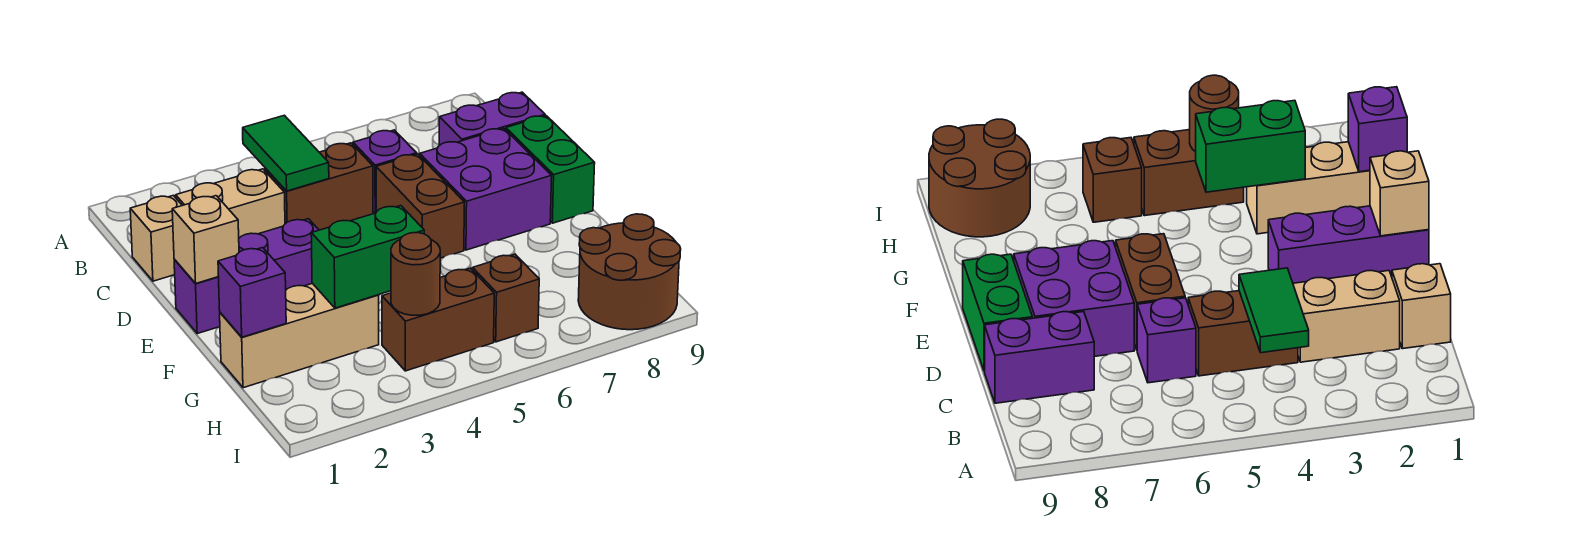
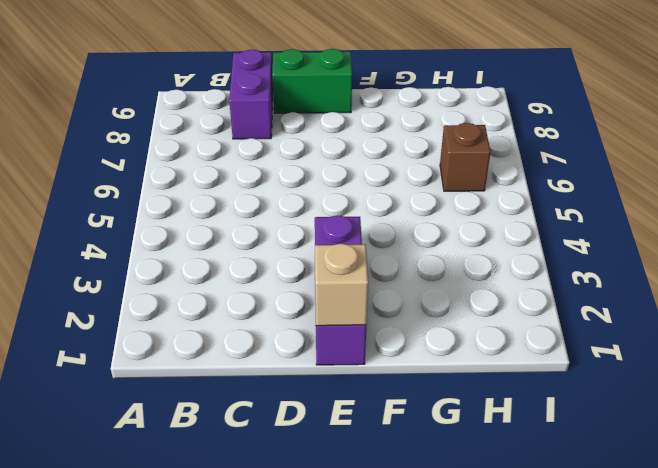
none -> tan brick C1 level 1
none -> tan brick C2:C3 level 1
none -> brown brick C4:C5 level 1

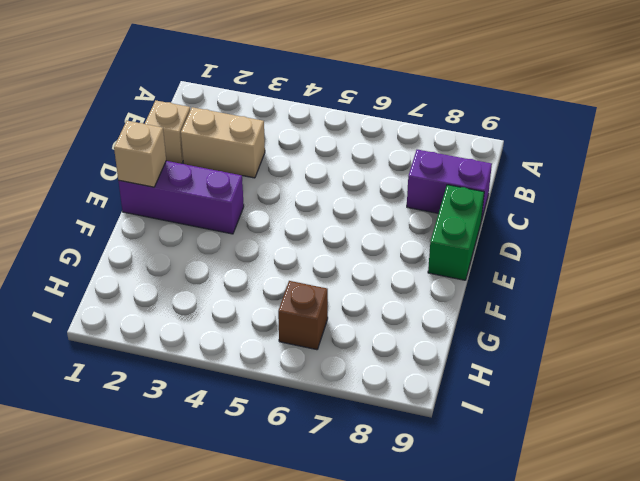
none -> brown brick C4:C5 level 1
none -> purple brick C6 level 1
none -> brown brick D6:E6 level 1

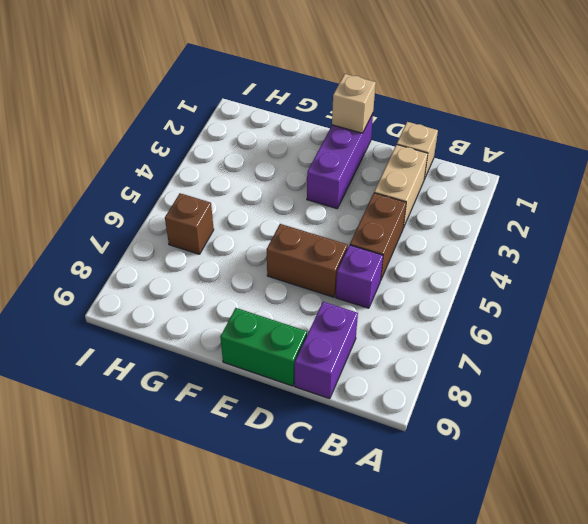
none -> purple brick D7:E8 level 1
none -> tan brick G1:G3 level 1
none -> brown brick H4:H5 level 1

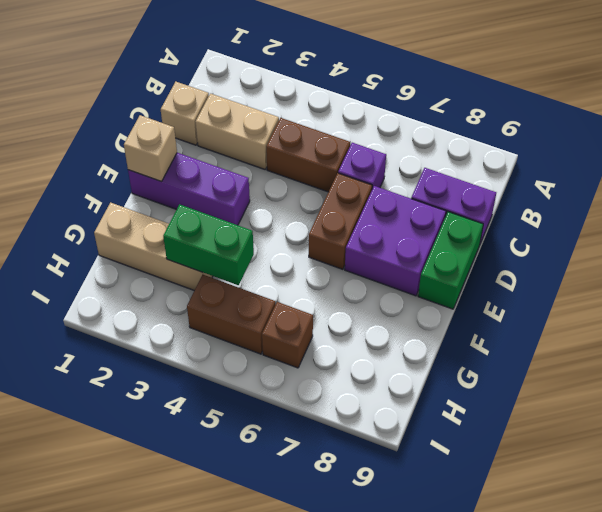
none -> brown round brick H8:I9 level 1
none -> green tile B4:C4 level 2
none -> purple brick G1 level 2

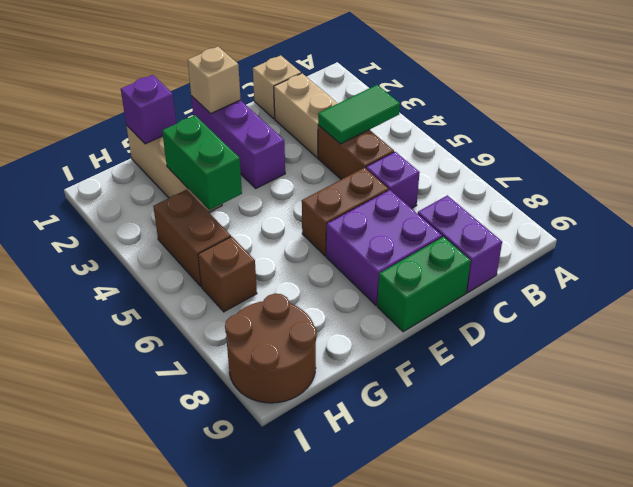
none -> brown round brick H4 level 2

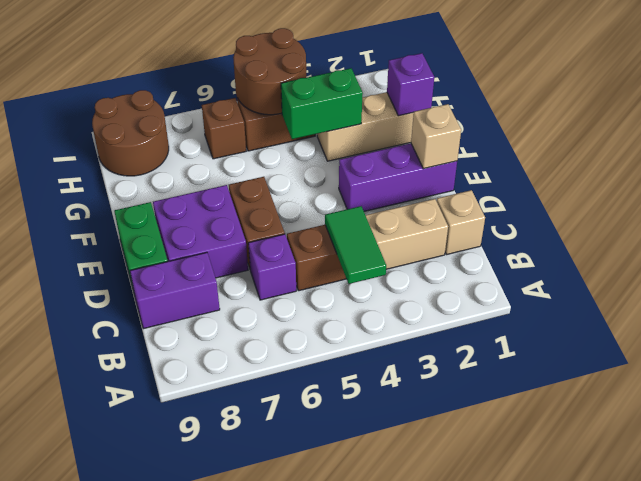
brown round brick H4:I5 level 2 -> brown round brick H4 level 2

